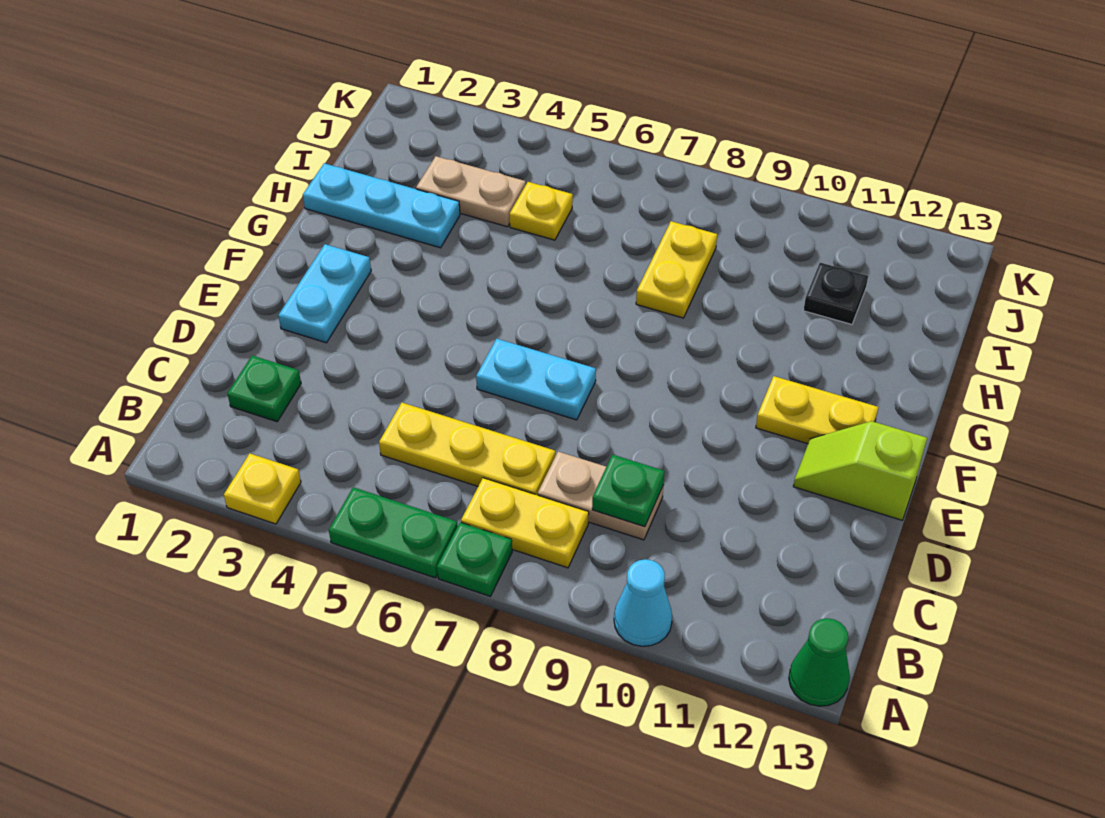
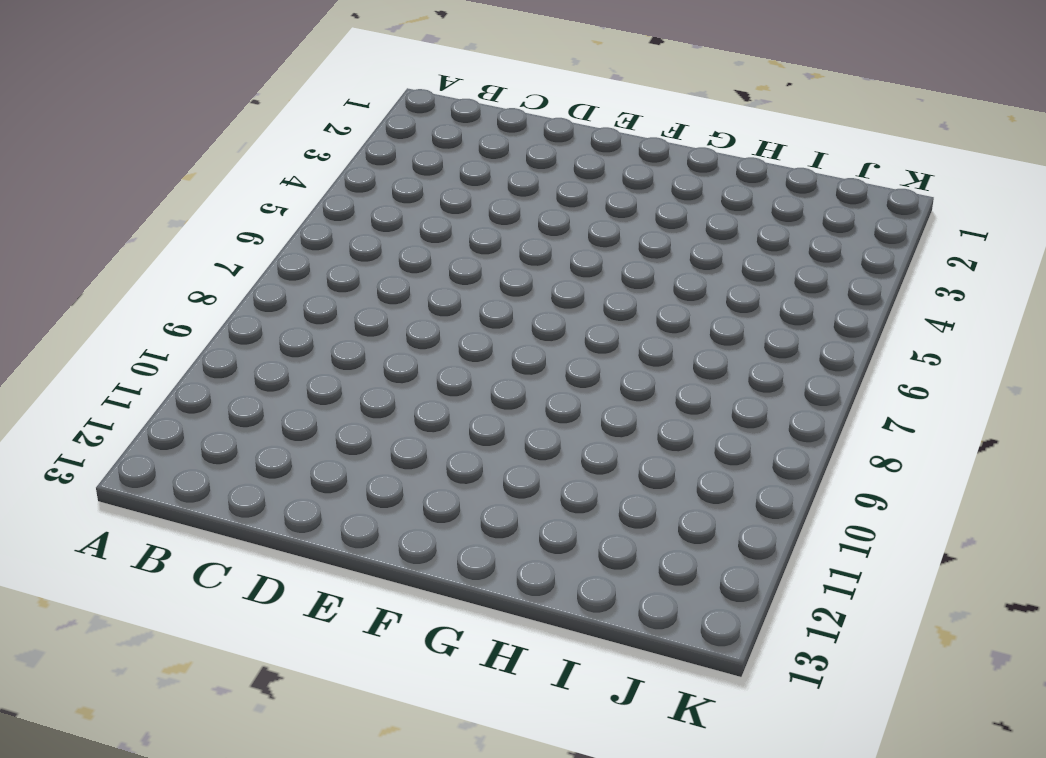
none -> yellow plate A3 level 1
none -> green plate A5:A6 level 1
none -> green plate A7 level 1

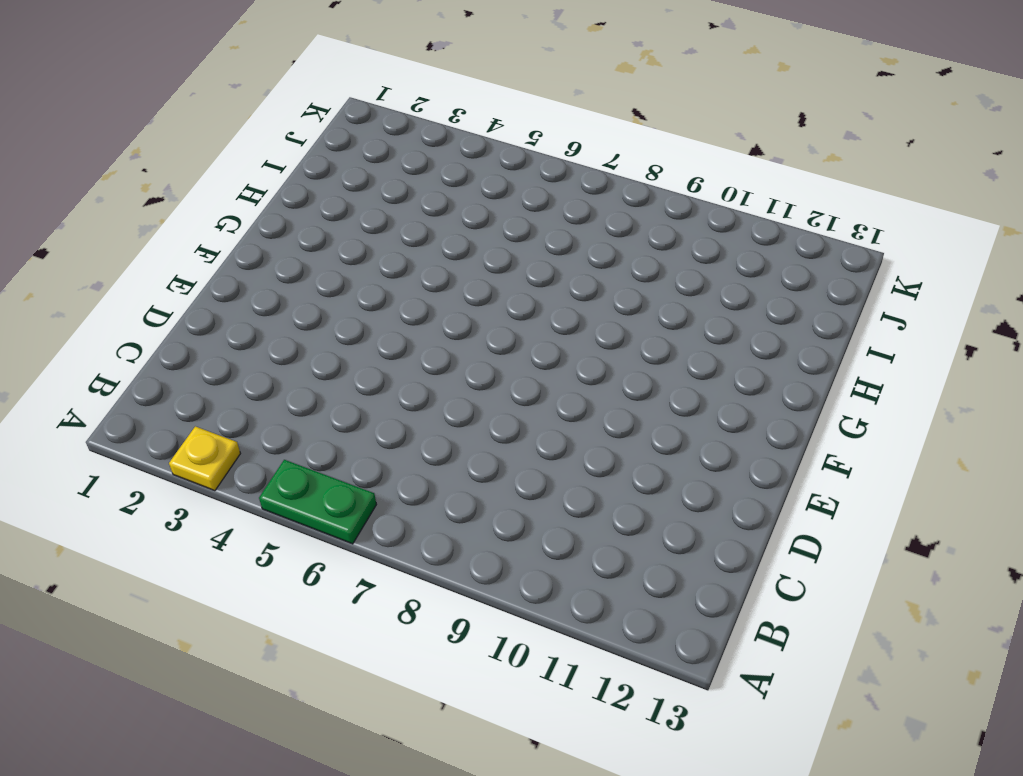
none -> green plate A7 level 1
none -> cyan cone A10 level 1
none -> green cone A13 level 1

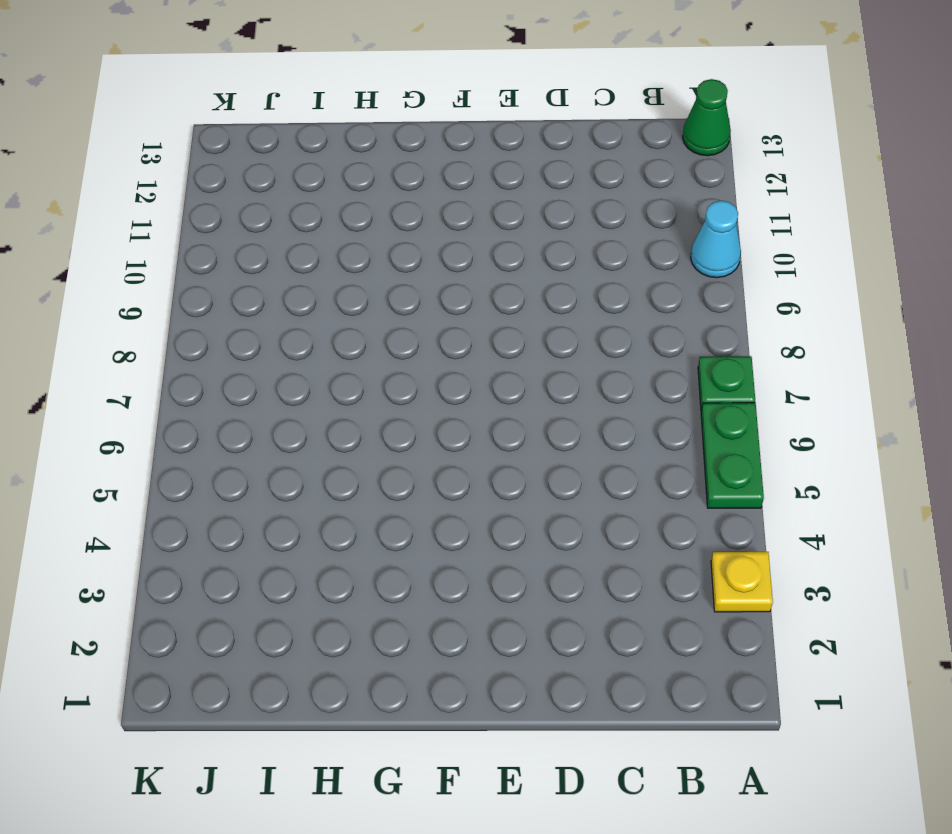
none -> yellow plate B7:B8 level 1
none -> green plate C2 level 1
none -> yellow plate C5:C7 level 1

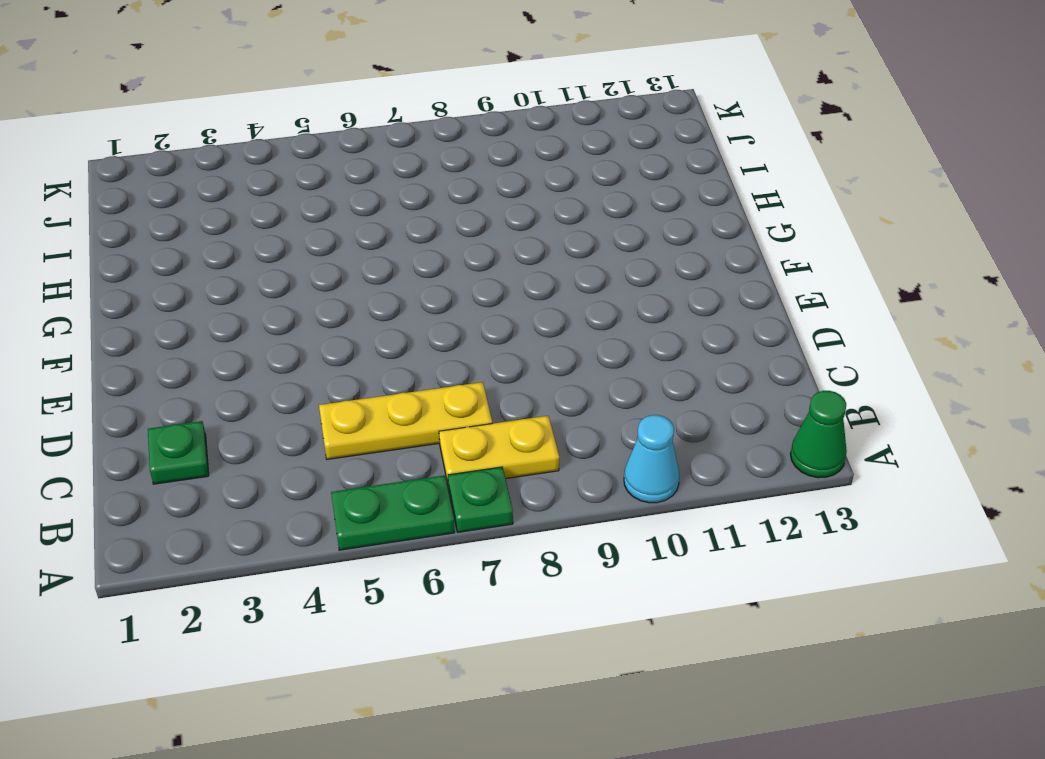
none -> yellow plate A3 level 1
none -> tan plate C8:C9 level 1
none -> cyan plate E2:F2 level 1

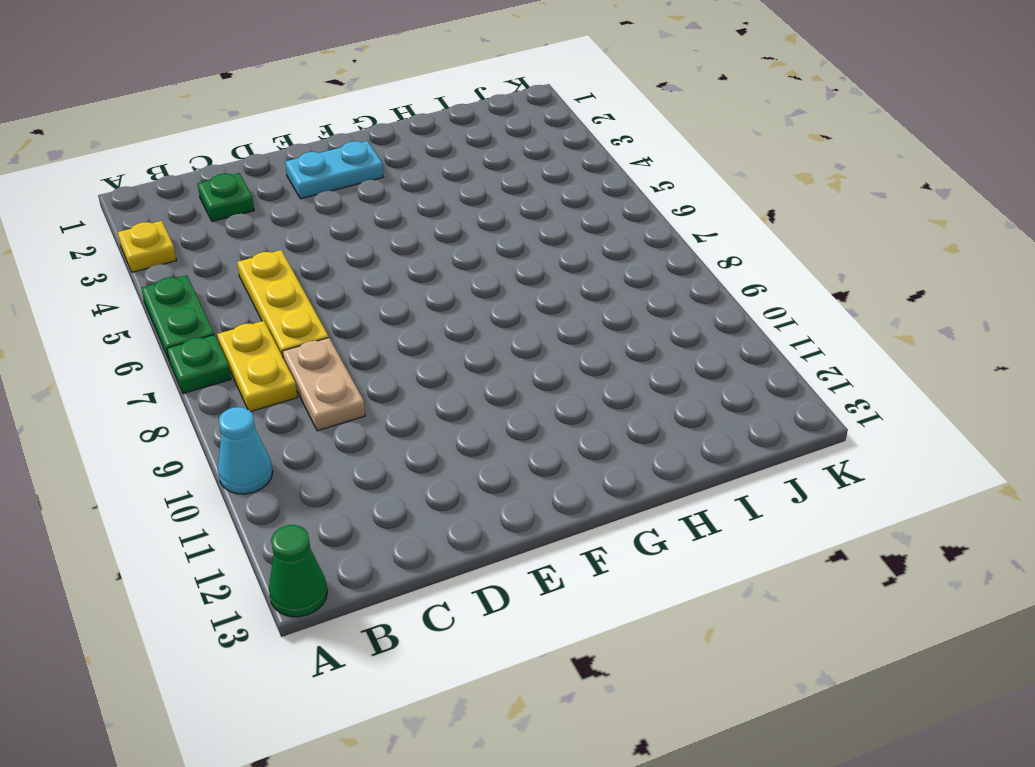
none -> cyan plate E6:E7 level 1
none -> lime slope E12:E13 level 1 top 13
none -> yellow plate F11:F12 level 1

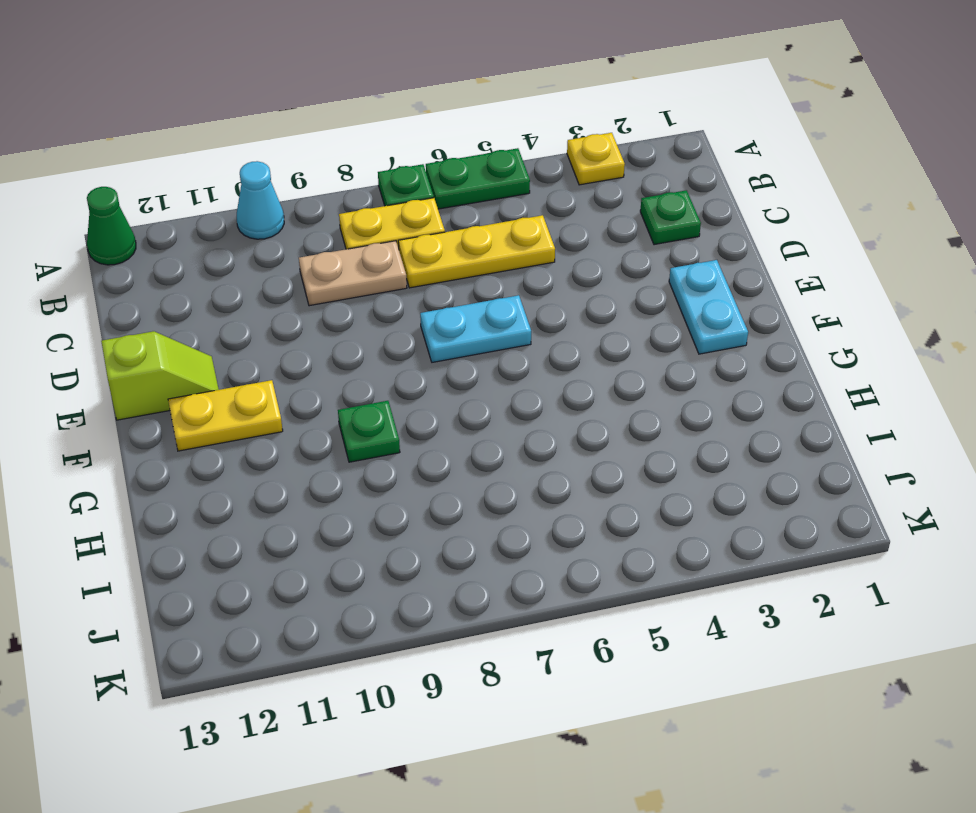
green plate G9 level 1 -> green plate C9 level 2
none -> cyan plate H1:H3 level 1
none -> yellow plate H8:I8 level 1
none -> tan plate I3:I4 level 1

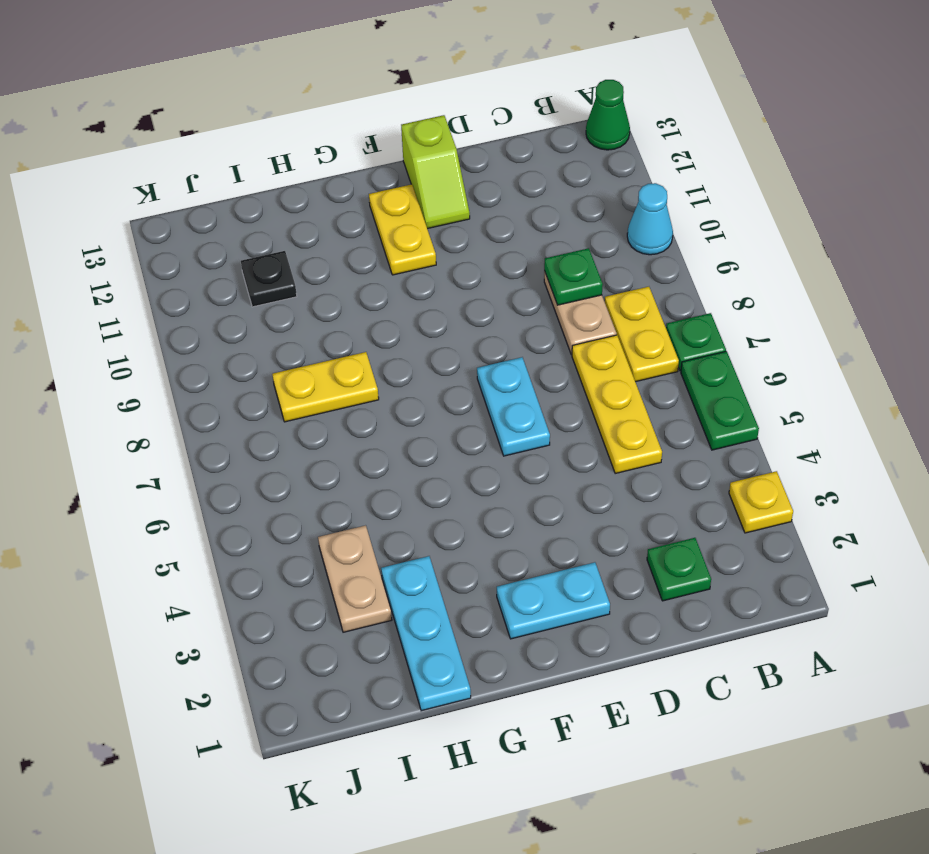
none -> yellow plate I5 level 1

